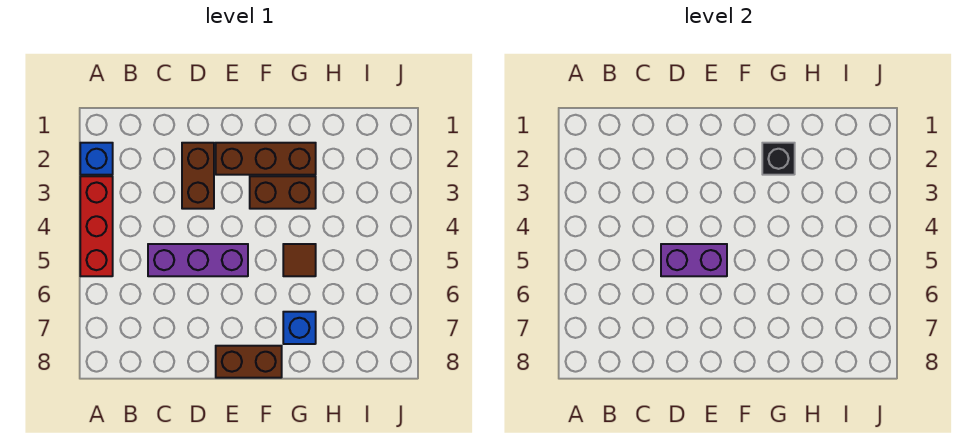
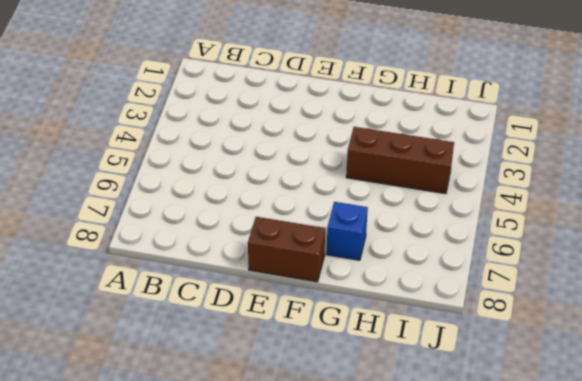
brown brick G4:I4 level 1 -> brown brick E2:G2 level 1
none -> blue brick A2 level 1
none -> red brick A3:A5 level 1

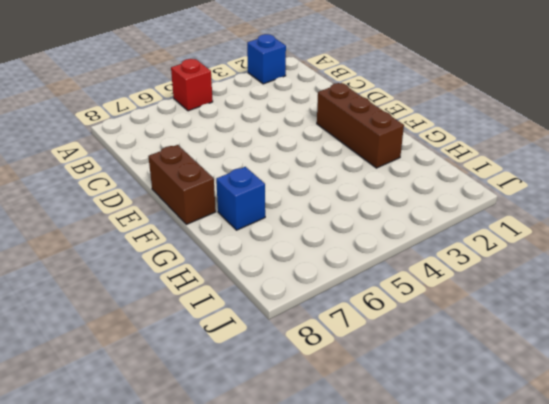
red brick A5 level 1 -> red brick A3:A5 level 1
none -> purple brick C5:E5 level 1
none -> brown brick D2:D3 level 1

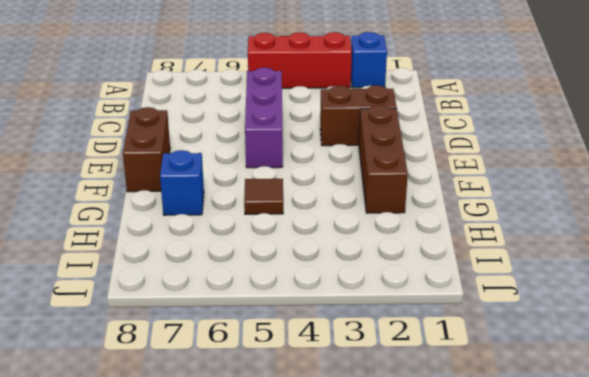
none -> brown brick F3:G3 level 1
none -> purple brick D5:E5 level 2

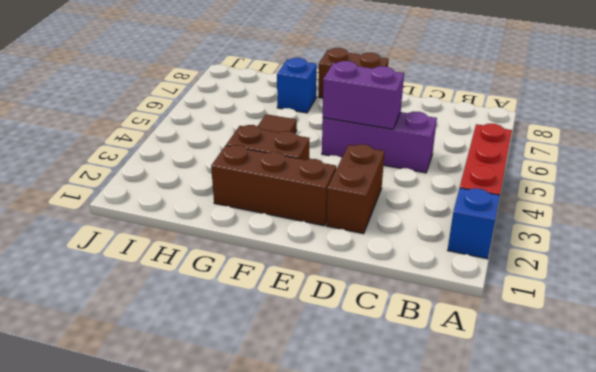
none -> black brick G2 level 2

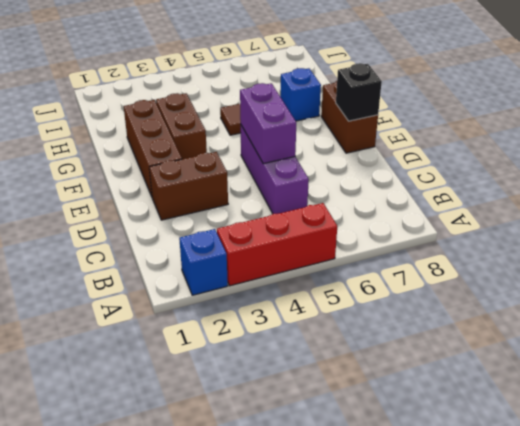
black brick E8 level 2 -> black brick G2 level 2

